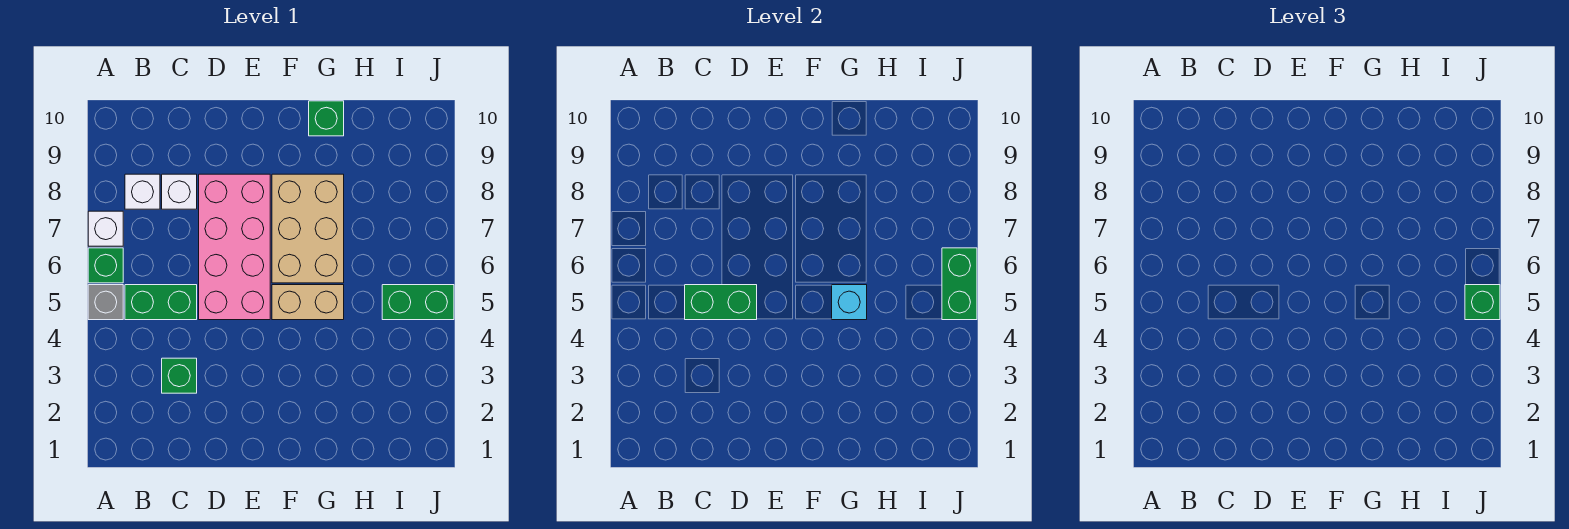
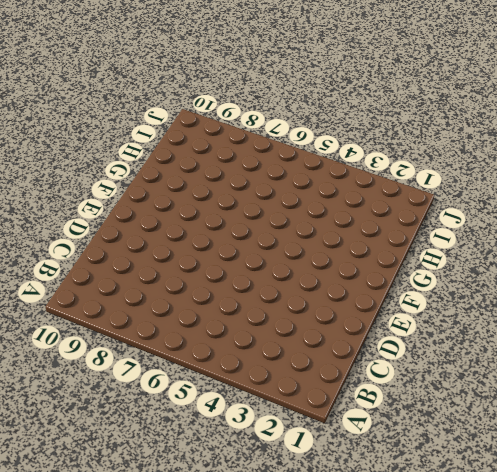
none -> grey brick A5 level 1
none -> green brick A6 level 1
none -> white brick A7 level 1

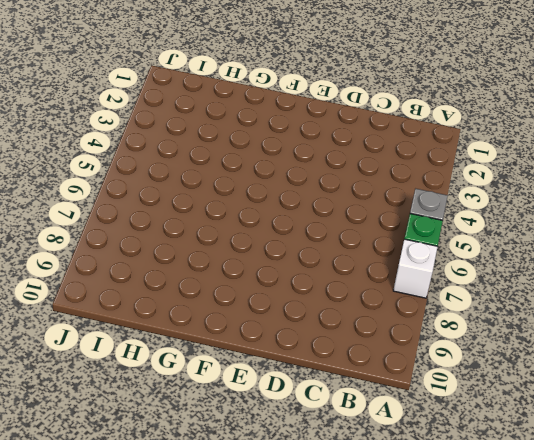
none -> green brick B5:C5 level 1
none -> white brick B8 level 1
none -> green brick C3 level 1

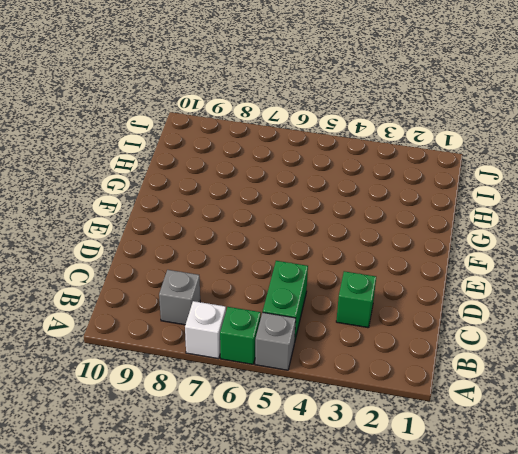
grey brick B8 level 1 -> white brick B8 level 1
none -> white brick C8 level 1
none -> pink brick D5:E8 level 1
none -> tan brick F5:G5 level 1

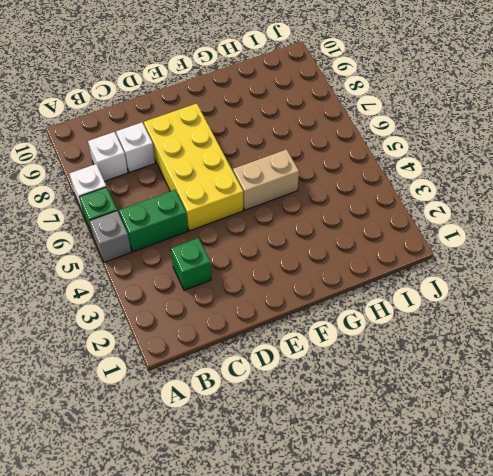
yellow brick D5:E8 level 1 -> pink brick D5:E8 level 1
none -> tan brick F6:G8 level 1
none -> green brick G10 level 1
none -> green brick I5:J5 level 1

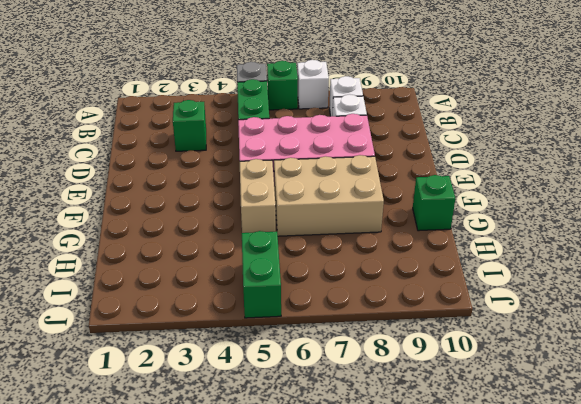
none -> green brick C5:D5 level 2
none -> cyan brick G5 level 2
none -> green brick J5:J6 level 2

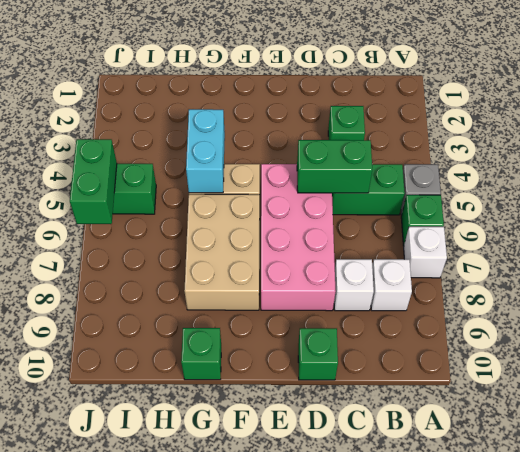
green brick D10 level 1 -> green brick J5 level 3
cyan brick G4:G5 level 2 -> cyan brick G5 level 2

